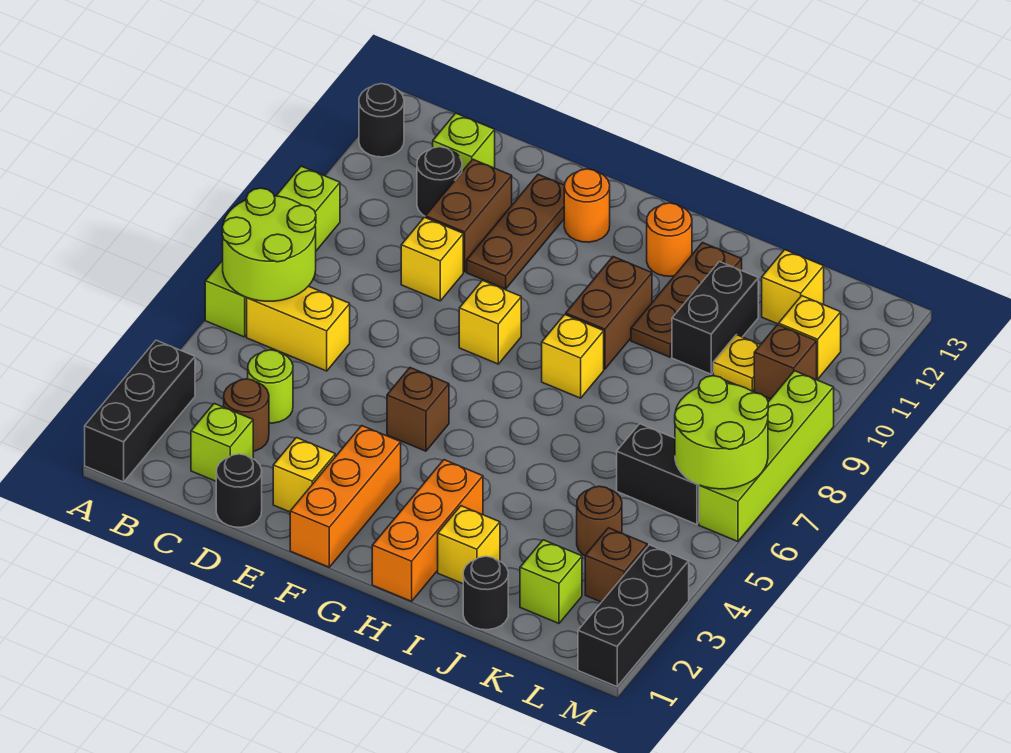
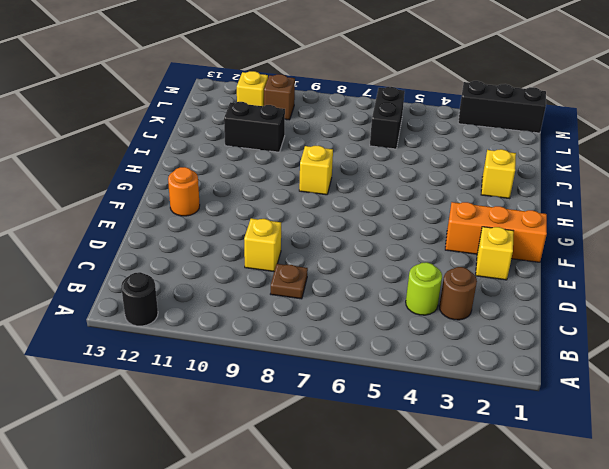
brown plate C8 level 1 -> none
none -> black brick A1:A3 level 1
none -> lime brick A6:A9 level 1
none -> yellow brick B6:C6 level 1
none -> lime brick C2 level 1

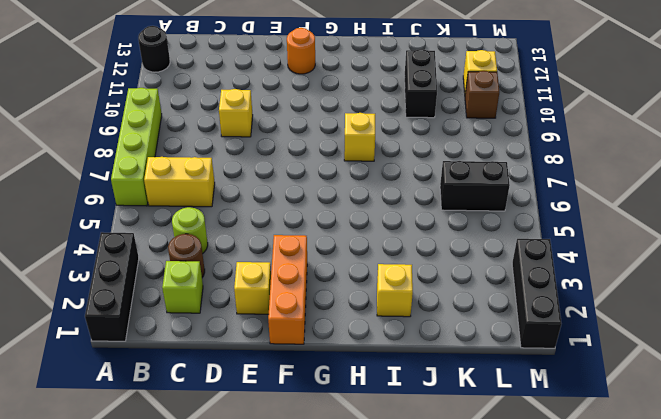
none -> black round brick C11 level 1
none -> lime brick C12 level 1
none -> black round brick D1 level 1
none -> brown brick D10:D11 level 1

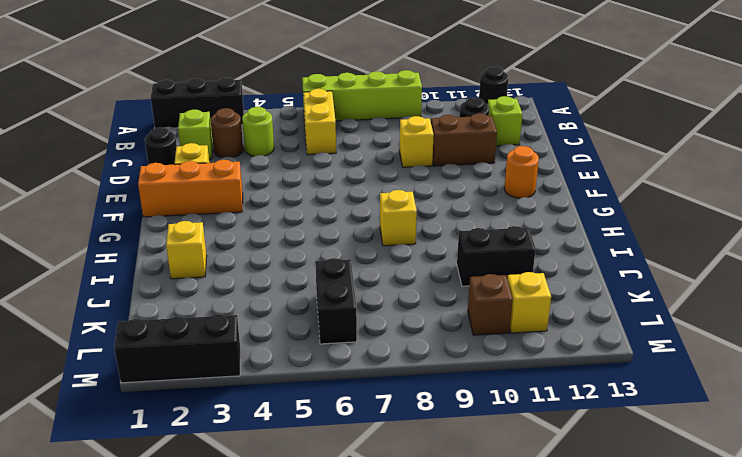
none -> brown plate E10:E12 level 1
none -> brown brick F5 level 1
none -> yellow brick F8 level 1
none -> orange brick H1:H3 level 1

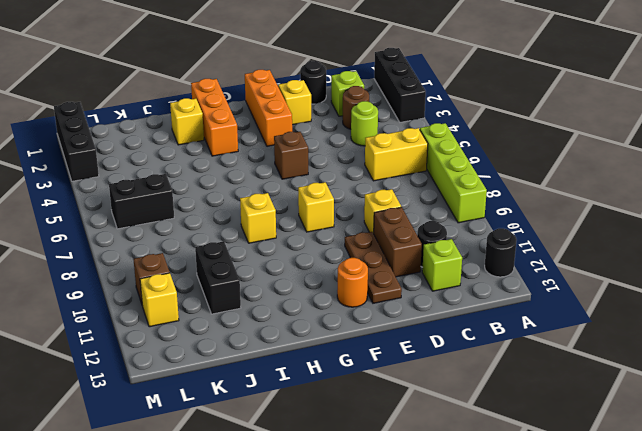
none -> brown brick H9:H10 level 1
none -> orange round brick H12 level 1
none -> brown plate I10:I12 level 1
none -> black round brick J1 level 1

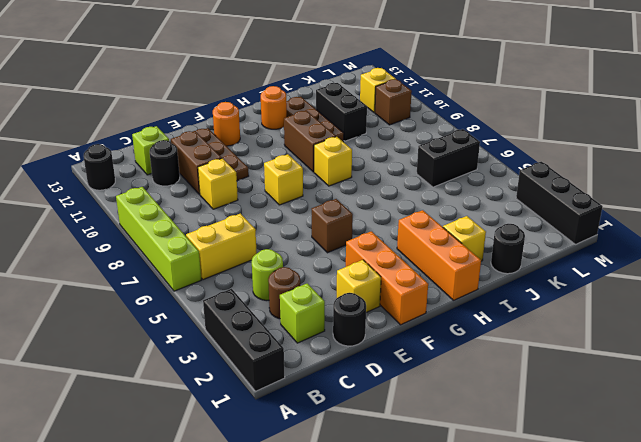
none -> lime brick K2 level 1
none -> brown round brick K4 level 1
none -> yellow plate K10 level 1
none -> yellow brick K12 level 1

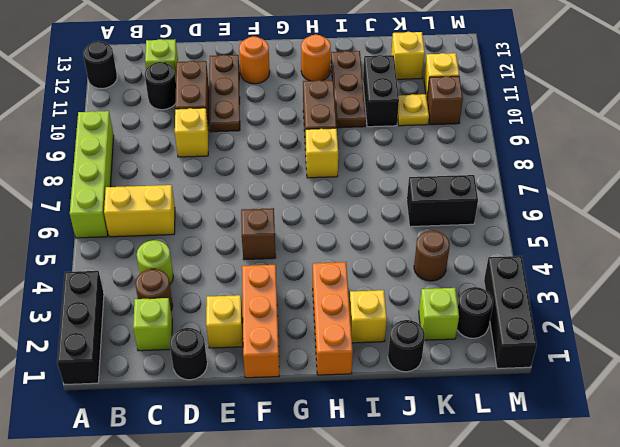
black round brick L2 level 1 -> none
none -> yellow brick F8 level 1
none -> brown brick L3 level 1
none -> lime brick M6:M9 level 1
none -> lime round brick A6:B7 level 2

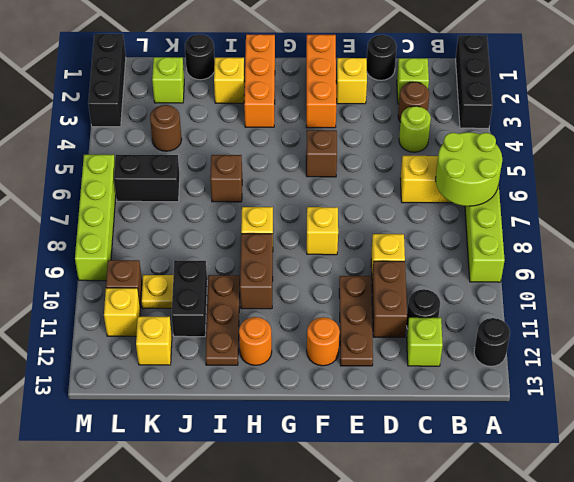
brown brick I6 level 1 -> brown brick L3 level 1
none -> lime round brick L6:M7 level 2

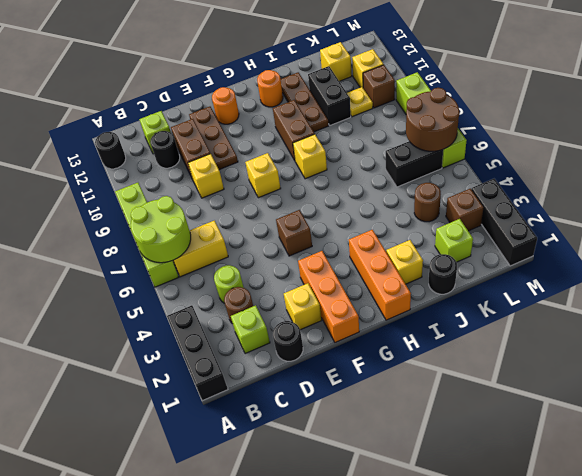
brown round brick L6:M7 level 2 -> lime round brick L6:M7 level 2

